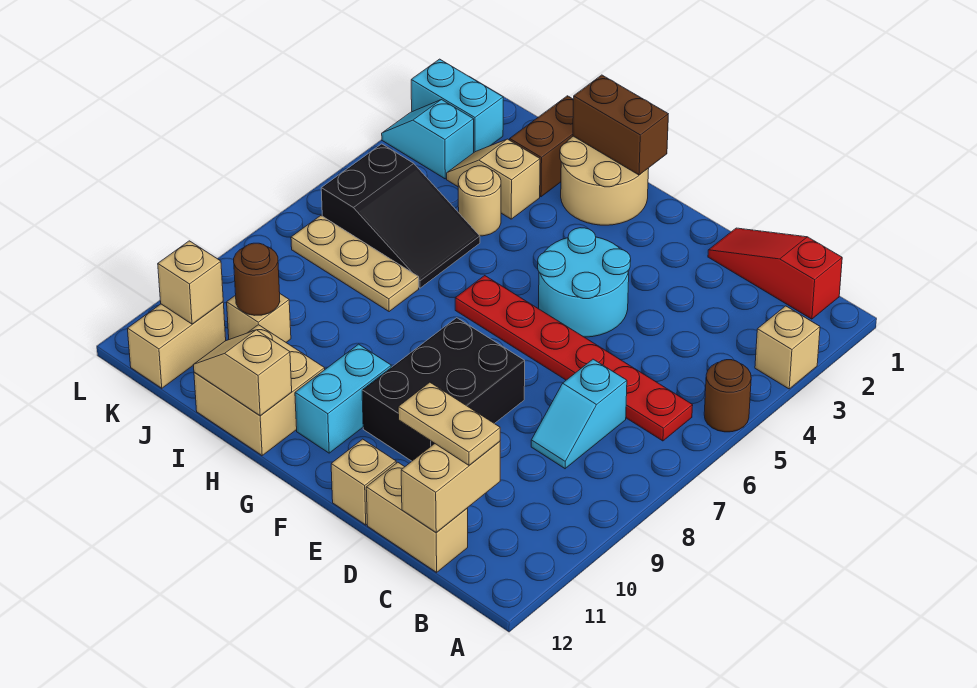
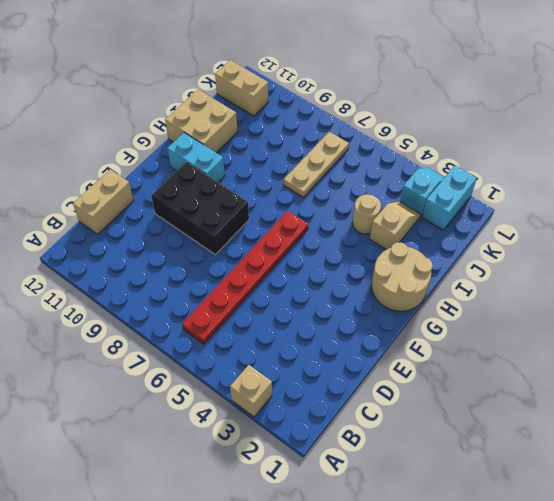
none -> brown round brick A5 level 1
none -> red slope B1:D1 level 1 top B
none -> cyan slope C7:C8 level 1 top 7

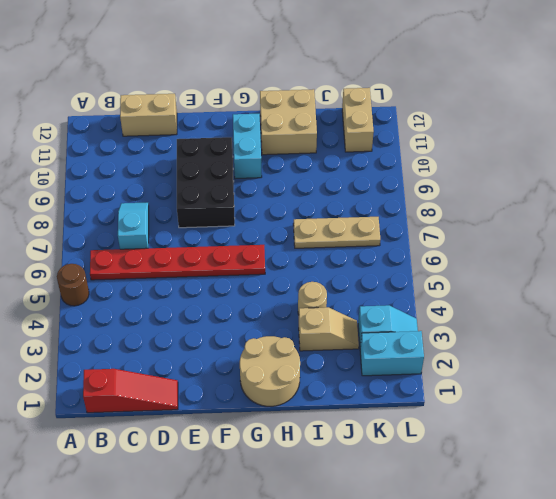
none -> tan brick A3 level 1
none -> cyan round brick E4:F5 level 1
none -> tan brick E12 level 1

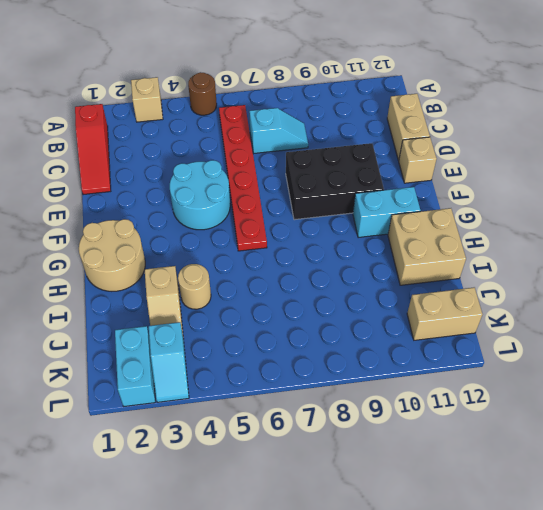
none -> brown brick I1:I2 level 1
none -> black slope I5:K6 level 1 top K
none -> tan plate I7:K7 level 1

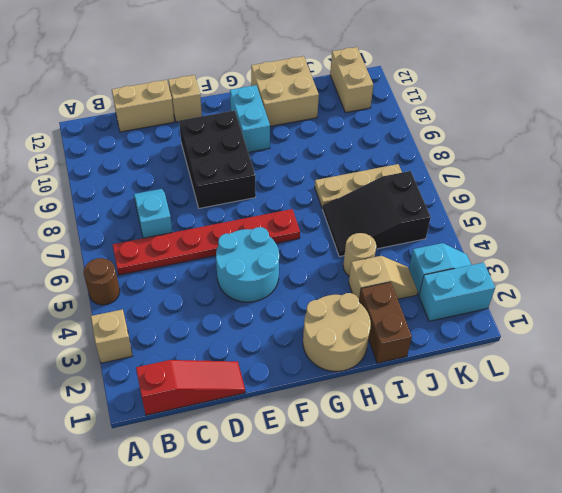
none -> tan brick J10 level 1
none -> tan brick C11:C12 level 2
none -> brown brick G1:H1 level 2

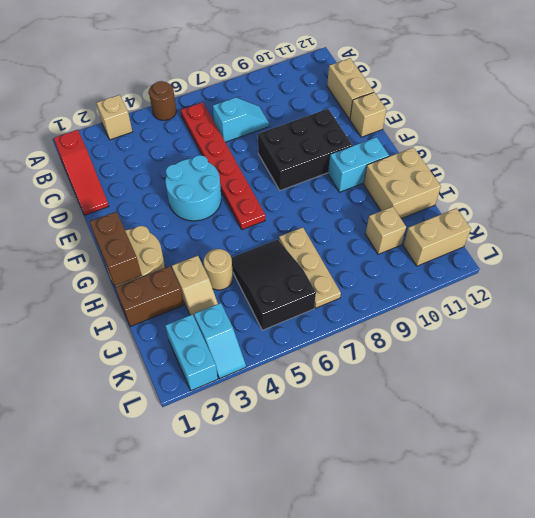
none -> tan brick C11:C12 level 2
none -> tan slope H12:I12 level 2 top H
none -> brown round brick J10 level 2

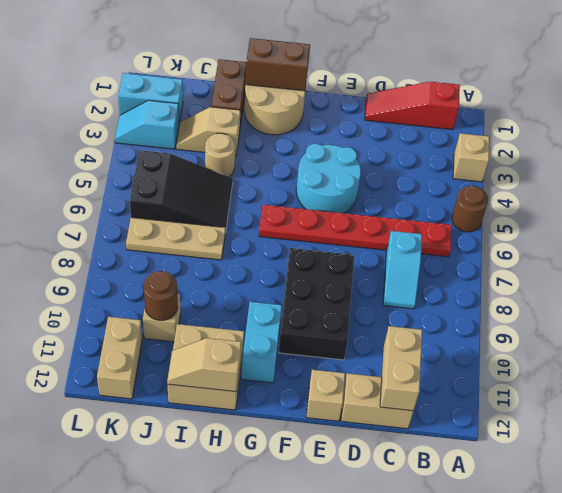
none -> tan brick K11 level 2
none -> tan plate C11:D11 level 3

